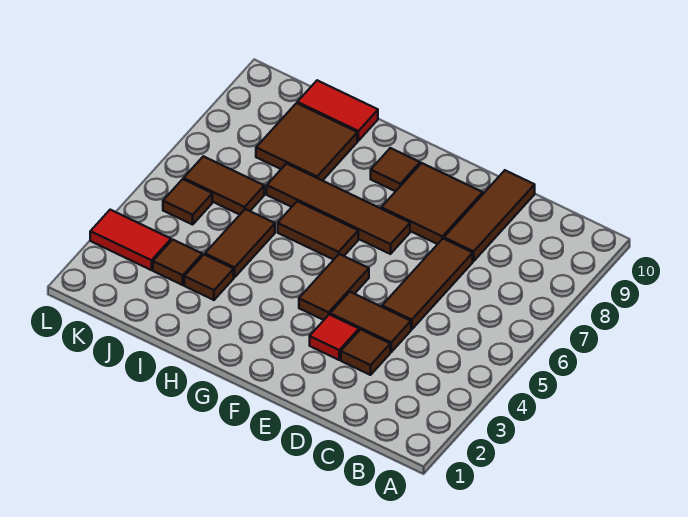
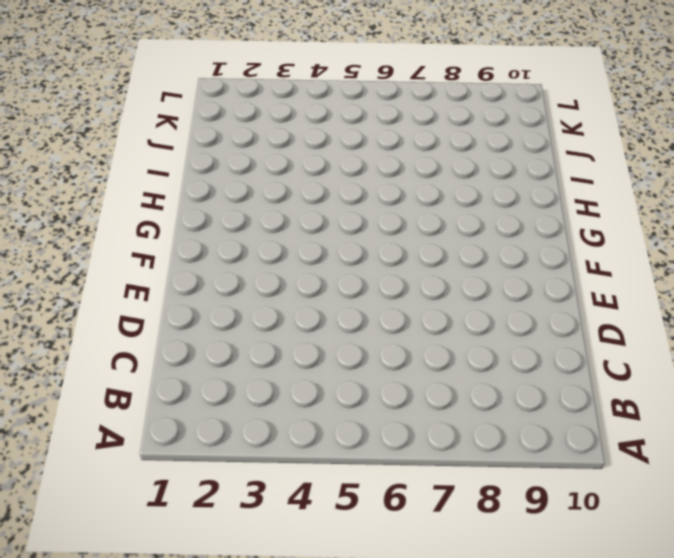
none -> brown tile D3 level 1
none -> brown tile D4:E4 level 1
none -> brown tile D5:D7 level 1

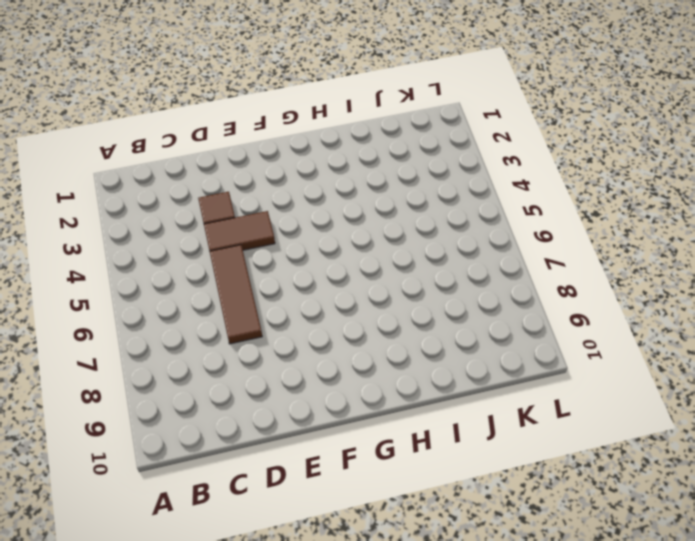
none -> brown tile D8:D10 level 1
none -> red tile E3 level 1
none -> brown tile E8:F9 level 1

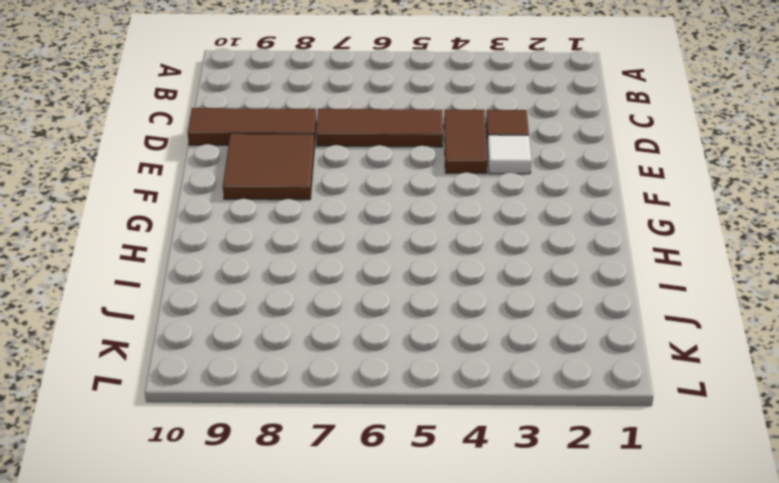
white tile E3 level 1 -> red tile E3 level 1
none -> brown tile F4:F5 level 1
none -> brown tile F7:I7 level 1
none -> brown tile G6:H6 level 1

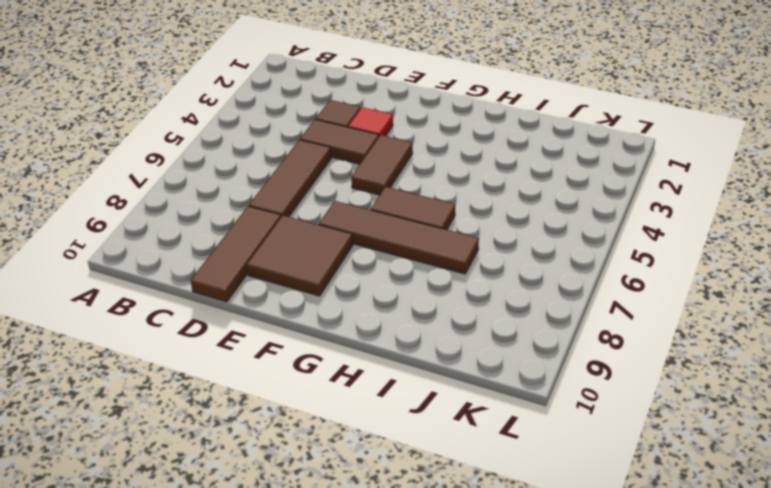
none -> brown tile G9 level 1
none -> brown tile I3 level 1
none -> brown tile I4:I5 level 1

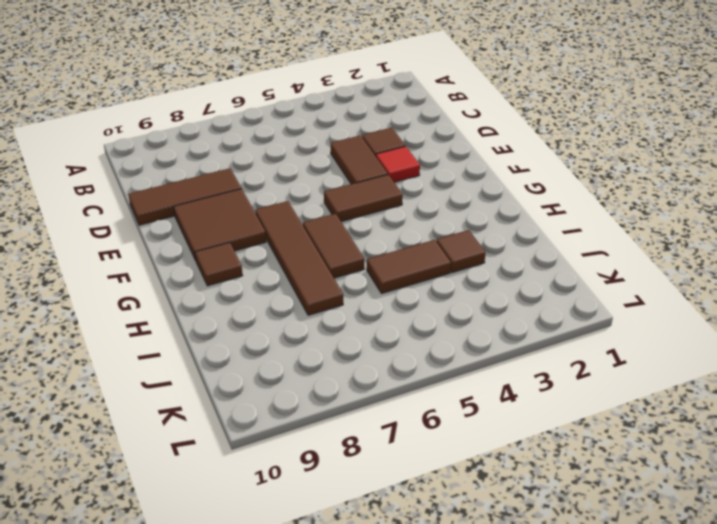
none -> brown tile D5:D7 level 1
none -> brown tile I8:J9 level 1
none -> red tile I10:J10 level 1

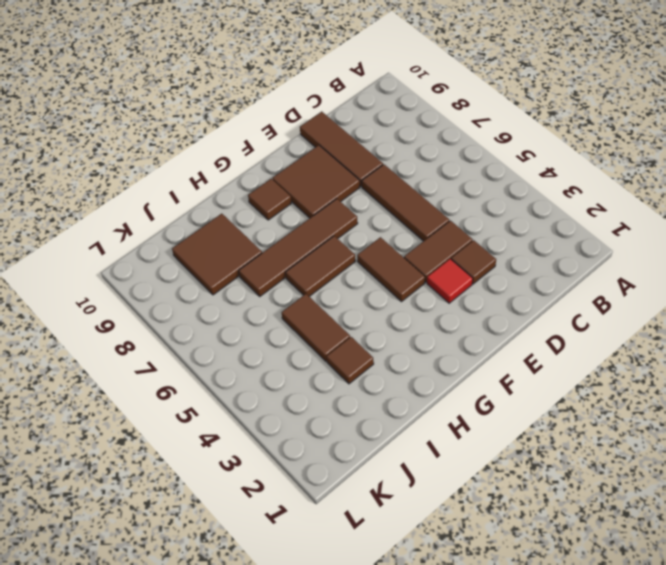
none -> red tile I10:J10 level 1
none -> brown tile J3 level 1
none -> brown tile J6:K6 level 1

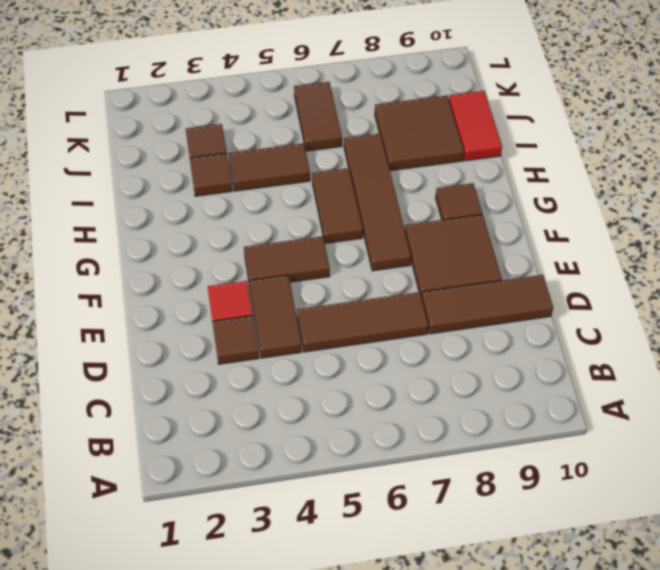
none -> red tile K3:L3 level 1
none -> brown tile K5 level 1

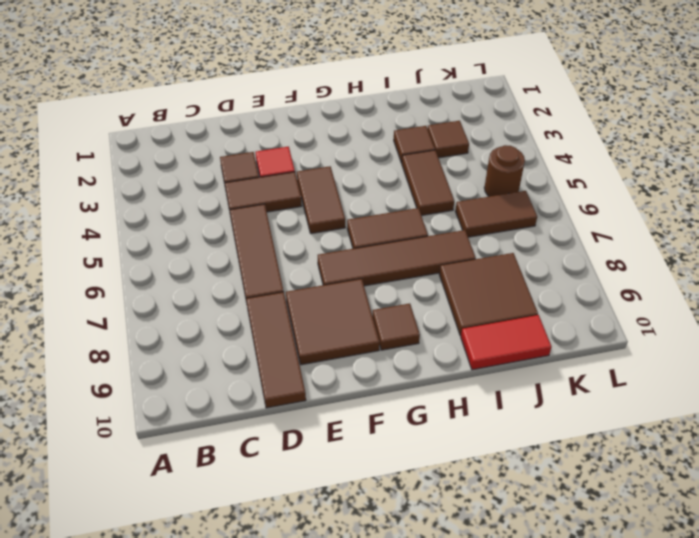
brown round brick K5 level 1 -> brown tile K5 level 1
none -> red tile K3:L3 level 1

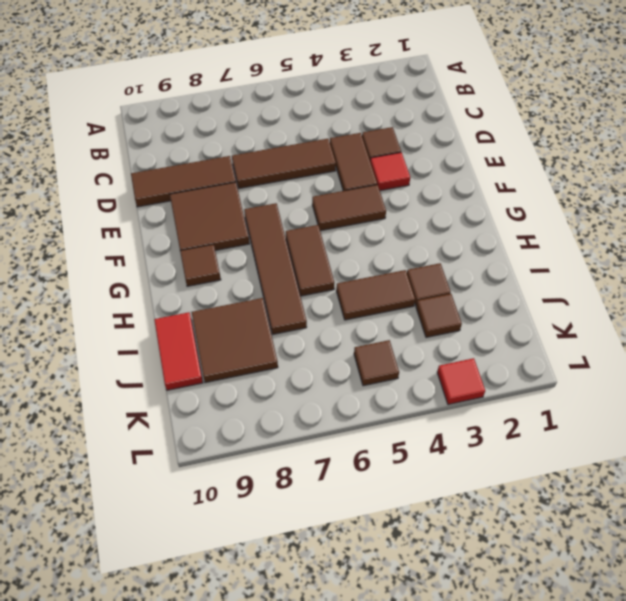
red tile L3 level 1 -> red tile K3:L3 level 1
none -> brown tile J6:K6 level 1

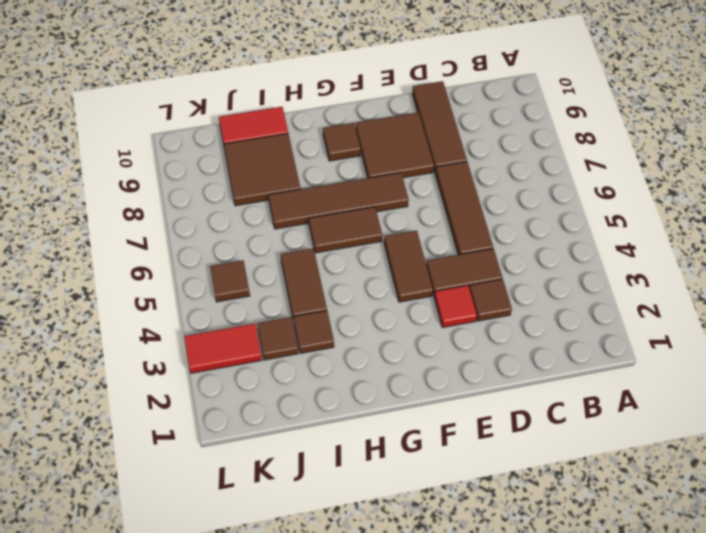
none -> brown tile J6:K6 level 1

